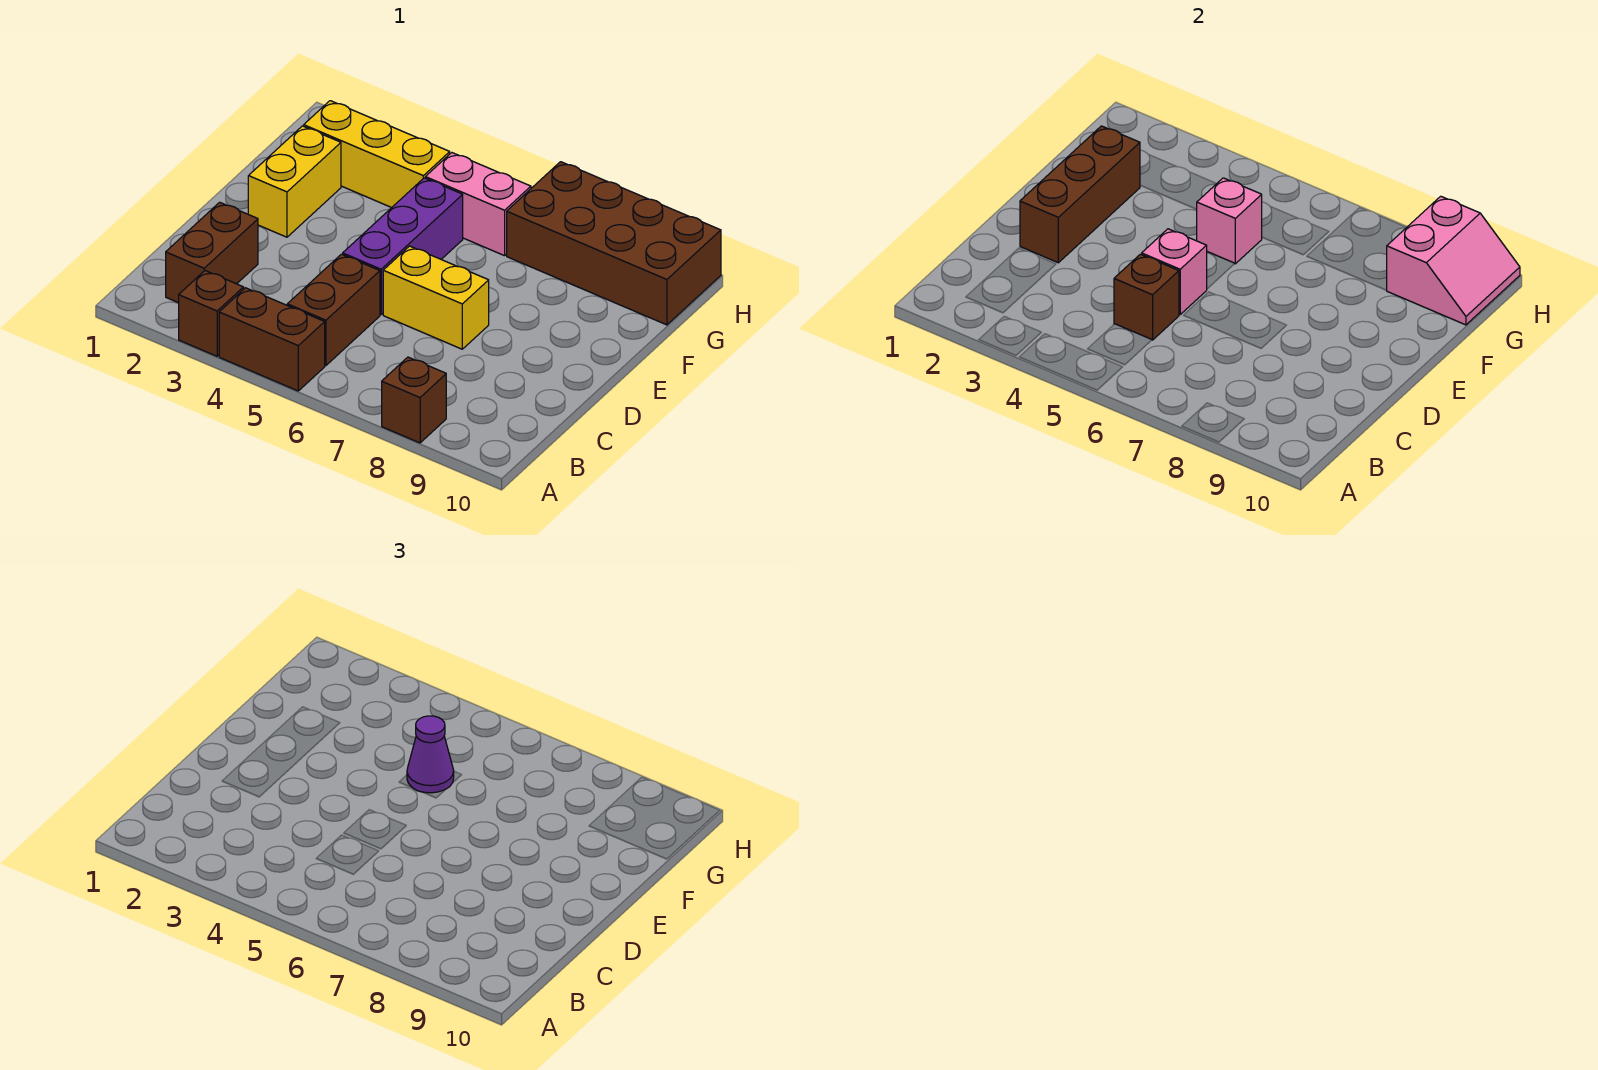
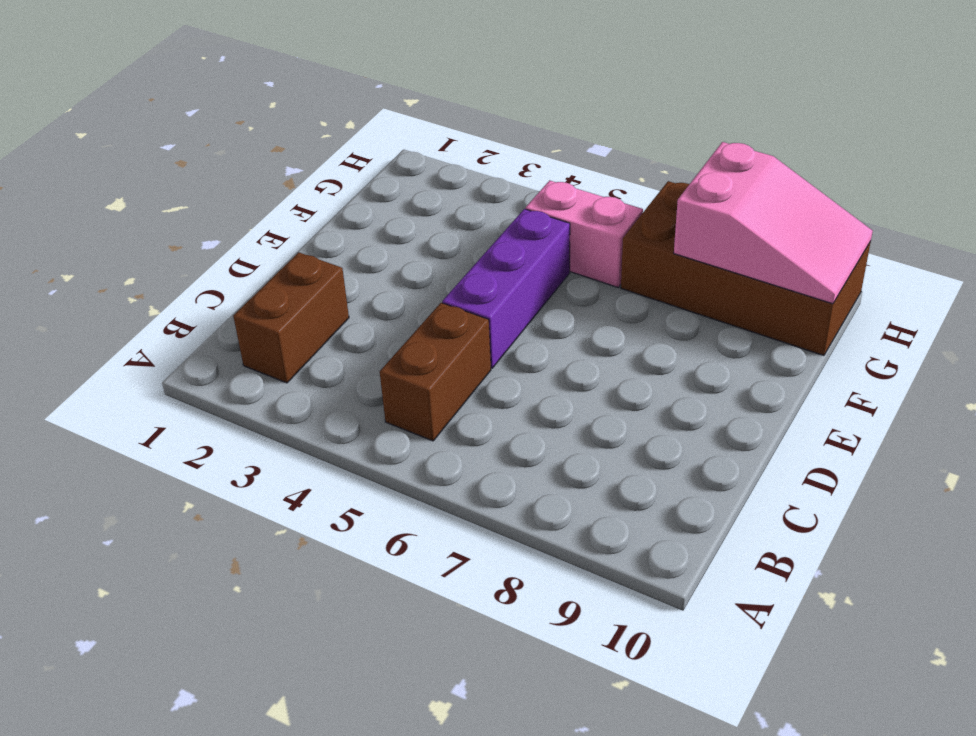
pink slope G8:H10 level 2 top 8 -> pink slope G9:H10 level 2 top 9
none -> brown brick A3 level 1
none -> brown brick A4:A5 level 1
none -> brown brick A8 level 1

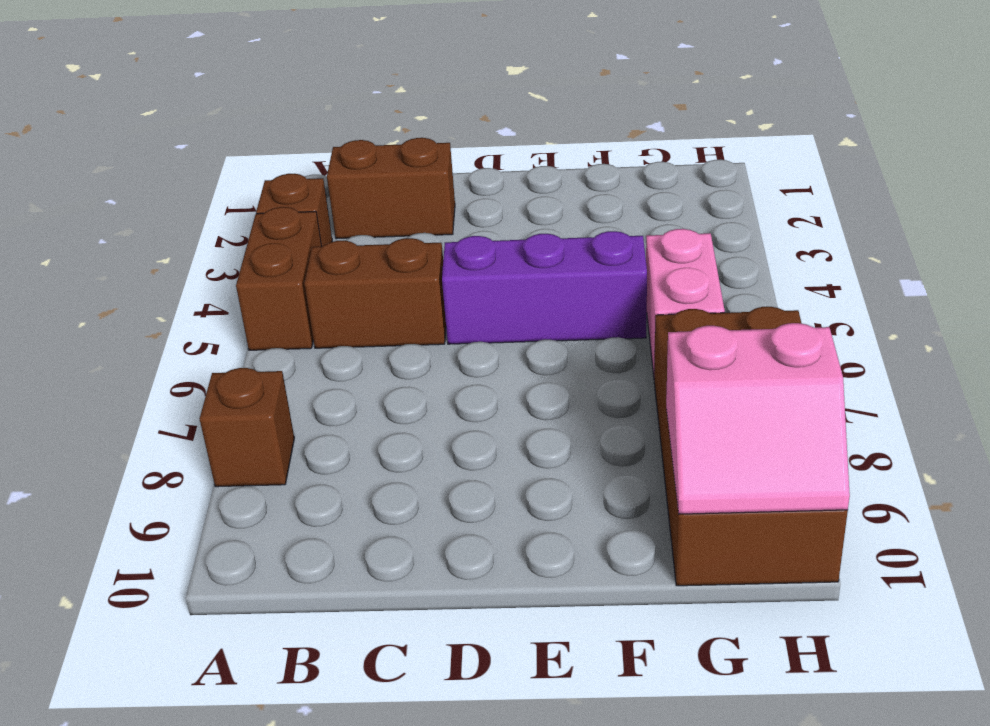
none -> yellow brick D6:D7 level 1
none -> yellow brick E2:F2 level 1
none -> yellow brick G2:G4 level 1

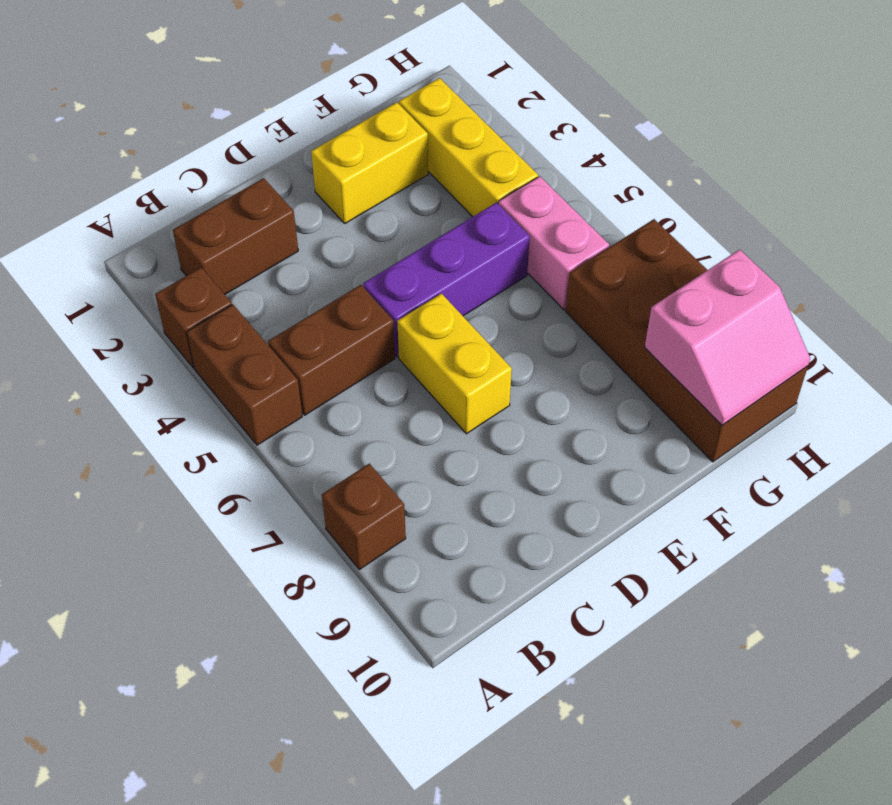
none -> brown brick C5 level 2
none -> brown brick D2:F2 level 2
none -> pink brick D5 level 2

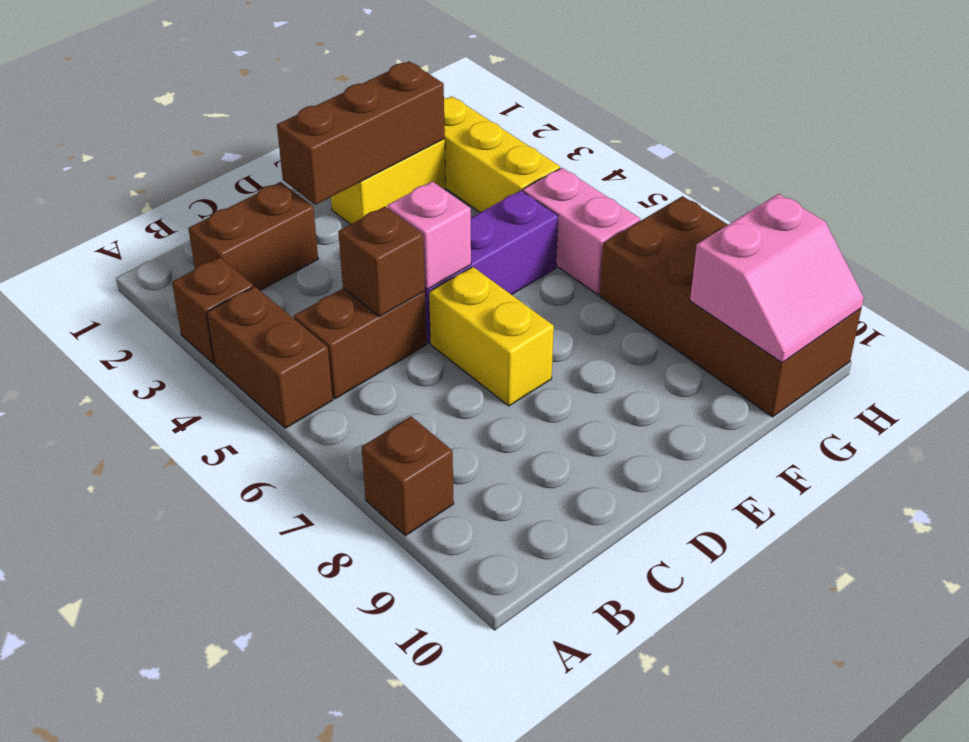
none -> pink brick F5 level 2
none -> purple cone F5 level 3

